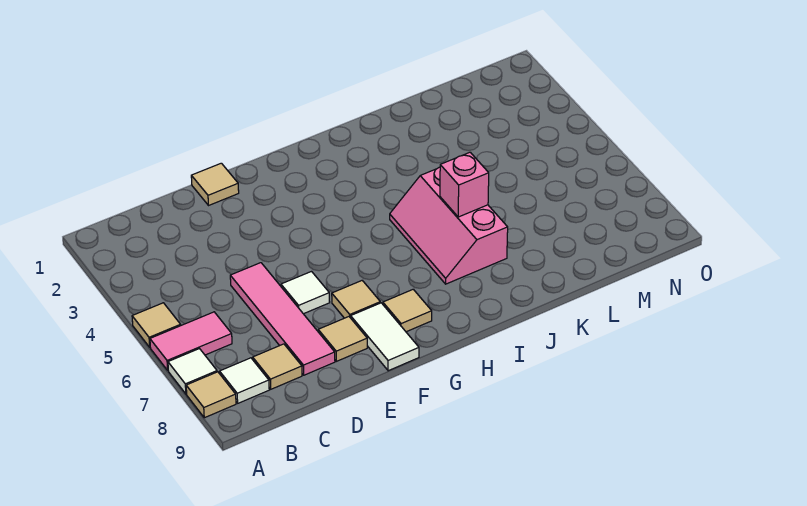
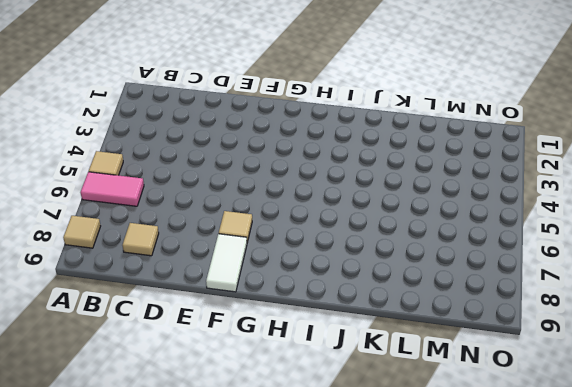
none -> white tile A7 level 1
none -> white tile B8 level 1
none -> pink tile D5:D8 level 1

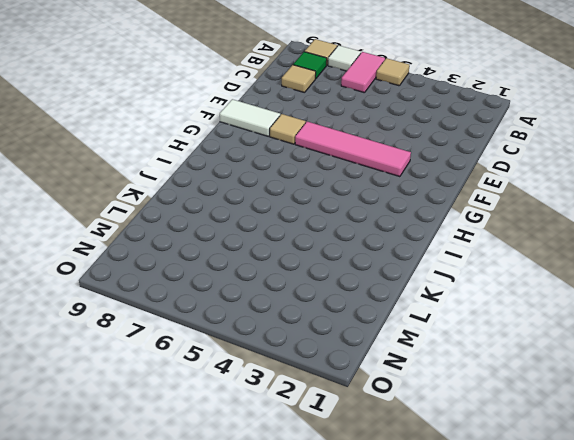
green tile B8 level 1 -> white tile B8 level 1
pink tile F3:F6 level 1 -> pink tile D5:D8 level 1
none -> tan tile E1 level 1
none -> white tile E6 level 1
none -> tan tile E8 level 1

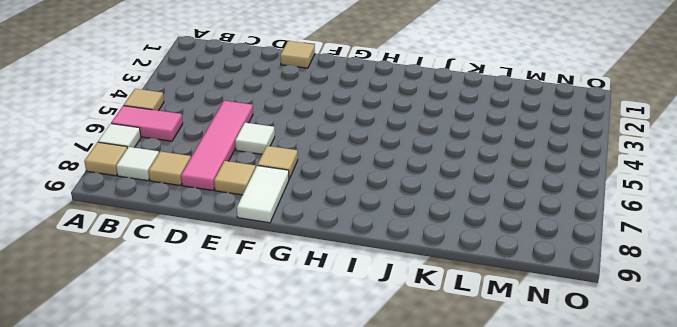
none -> tan tile G8 level 1
none -> pink slope I5:J7 level 1 top J
none -> pink brick J6 level 2

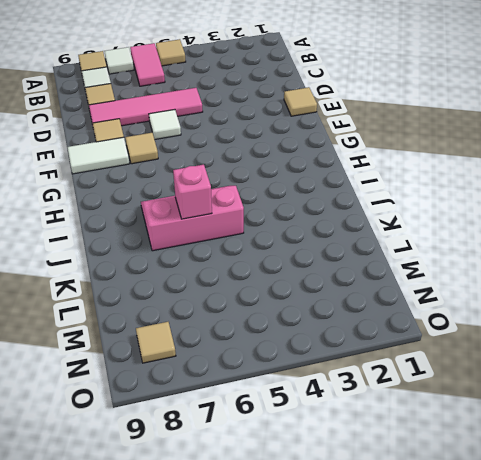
tan tile N8 level 1 -> tan tile G8 level 1

